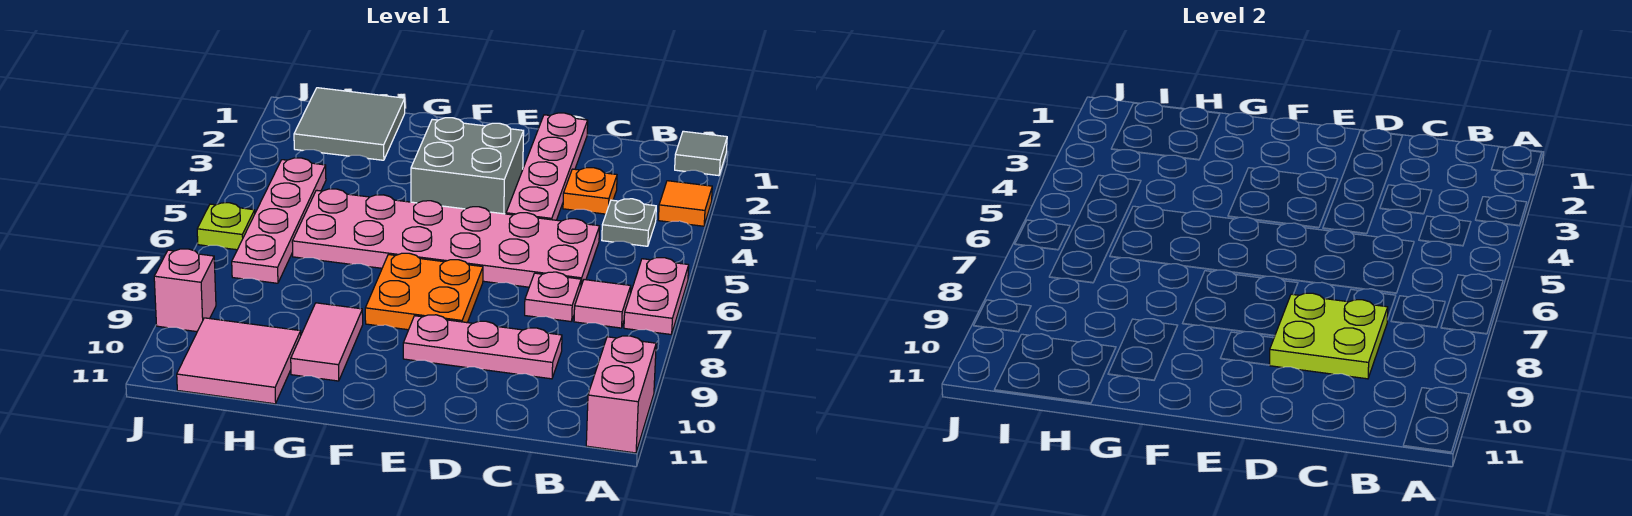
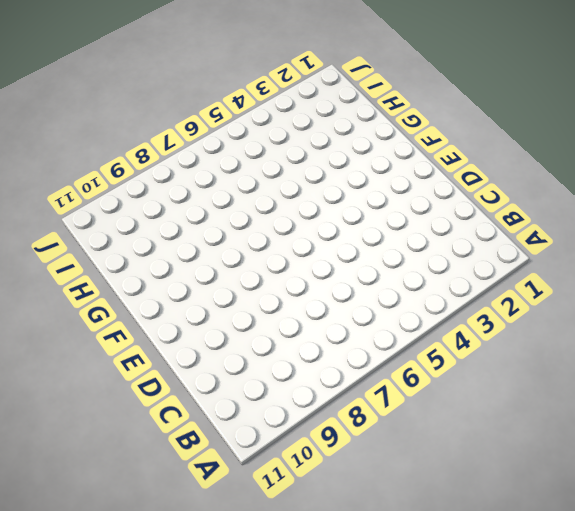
none -> grey tile A1 level 1
none -> orange tile A3 level 1
none -> pink plate A6:A7 level 1

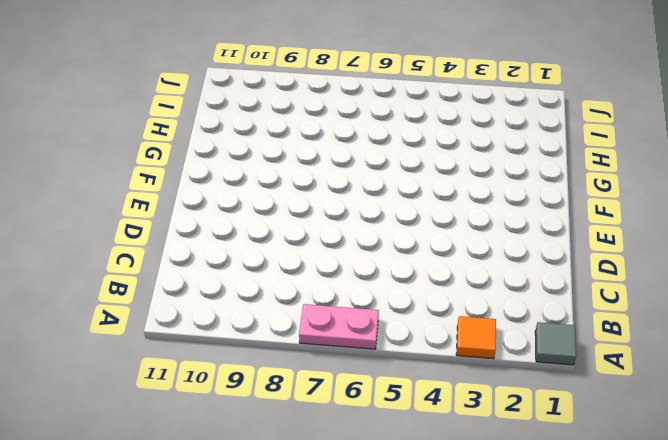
none -> pink brick A10:A11 level 1
none -> grey plate B4 level 1
none -> pink tile B7 level 1

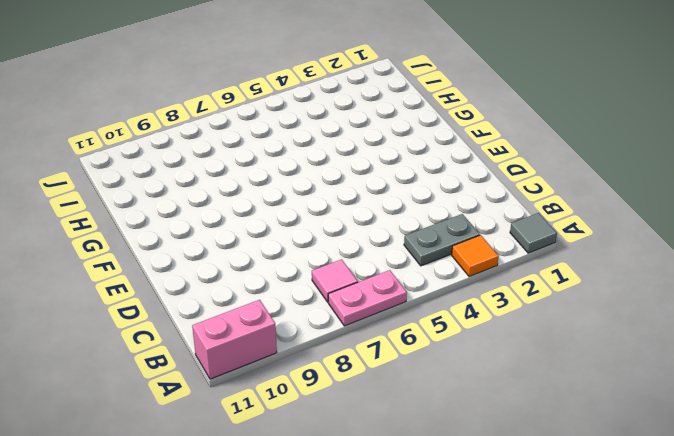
grey plate B3:B4 level 1 -> grey plate B4 level 1
none -> orange plate C3 level 1
none -> pink plate C5:H6 level 1
none -> pink plate C7 level 1

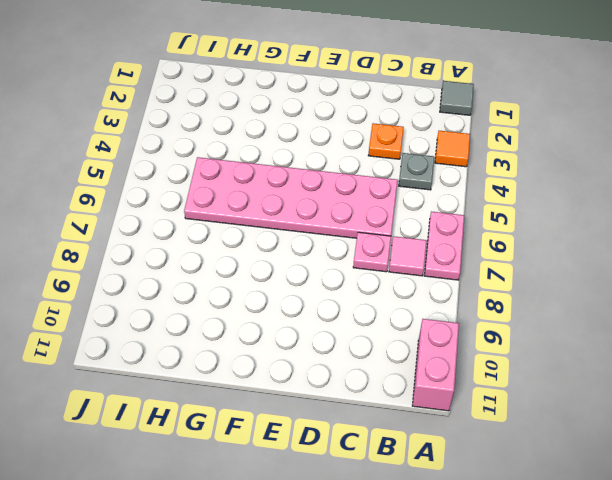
none -> pink plate C9:E9 level 1
none -> pink plate D1:D4 level 1
none -> grey brick E3:F4 level 1

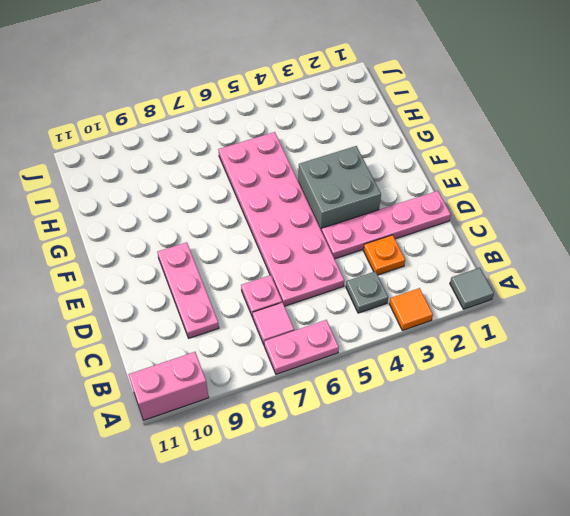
none -> orange plate E7:F8 level 1
none -> pink tile G9:G10 level 1
none -> grey tile H1:I2 level 1

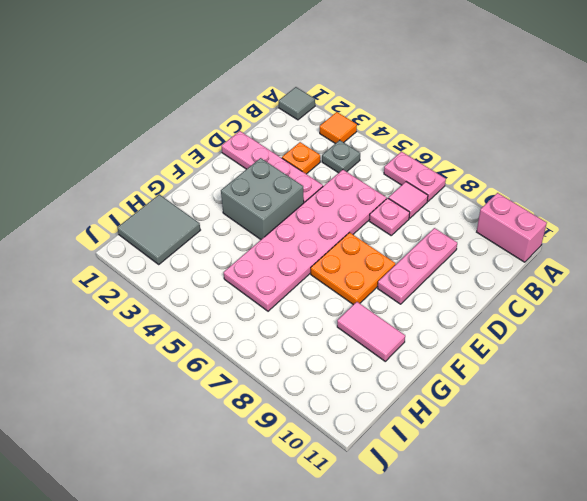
none -> pink tile H10:I11 level 1
none -> pink plate I4:I7 level 1
none -> lime plate J6 level 1

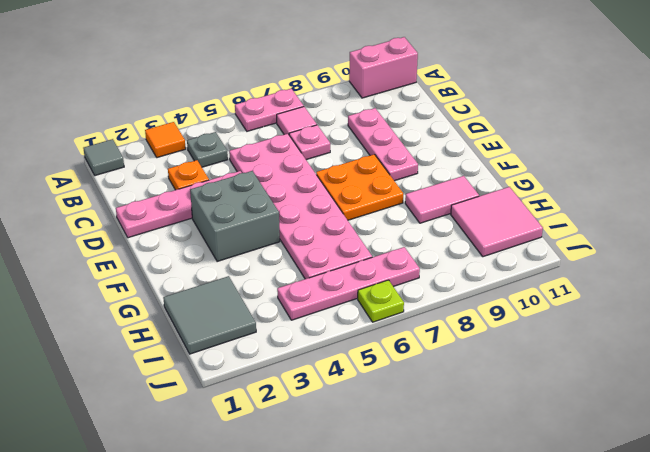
none -> pink brick J9 level 1
none -> lime plate C8:D9 level 2

